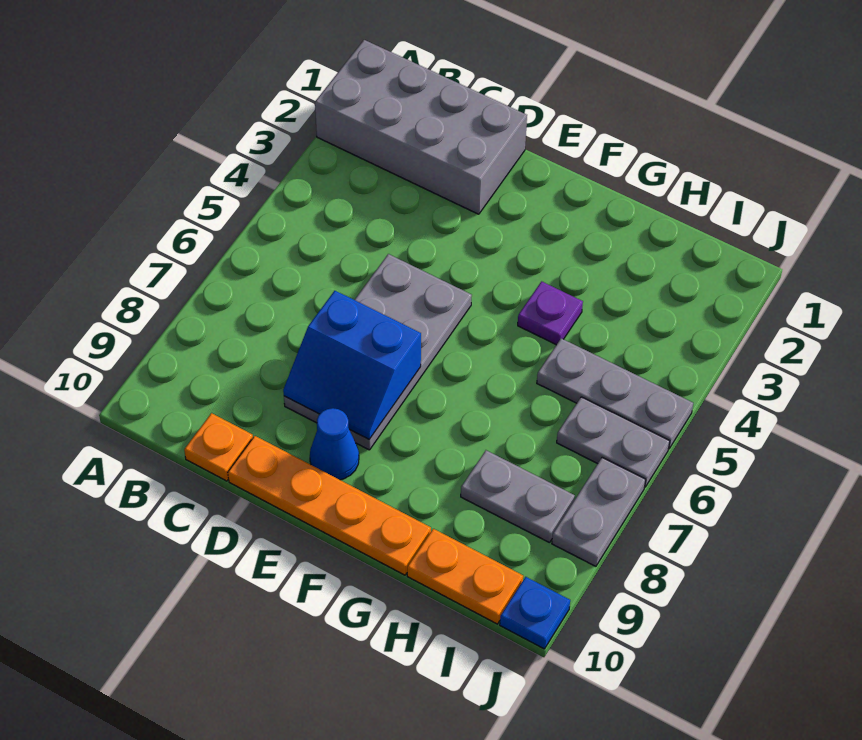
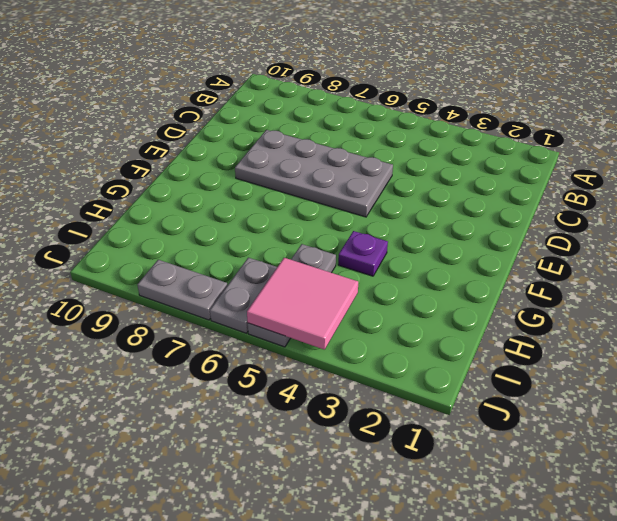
pink tile I4:J5 level 2 -> none
none -> grey brick A1:D2 level 1
none -> orange plate C10 level 1
none -> orange plate D10:G10 level 1

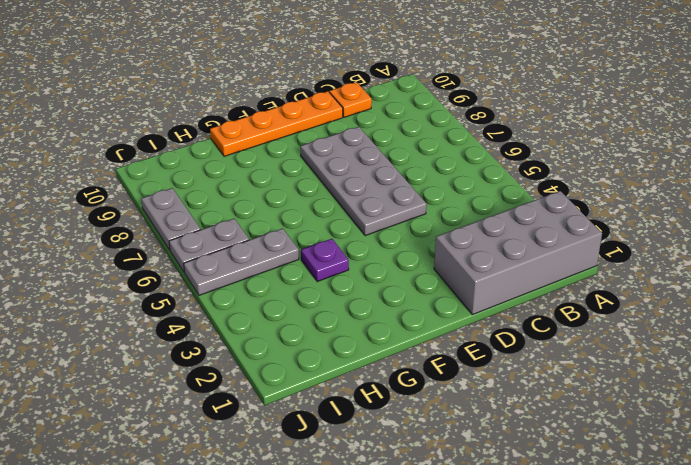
none -> blue cone E9 level 1
none -> grey plate H8:I8 level 1
none -> orange plate H10:I10 level 1

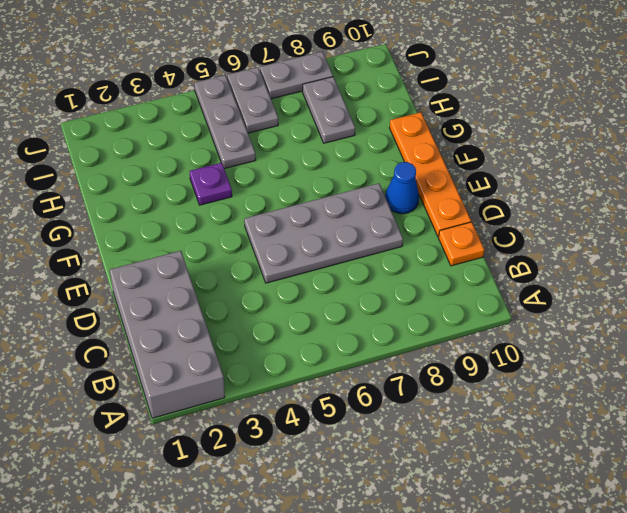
none -> orange plate H10:I10 level 1
none -> blue plate J10 level 1
none -> blue slope D7:E8 level 2 top 7

